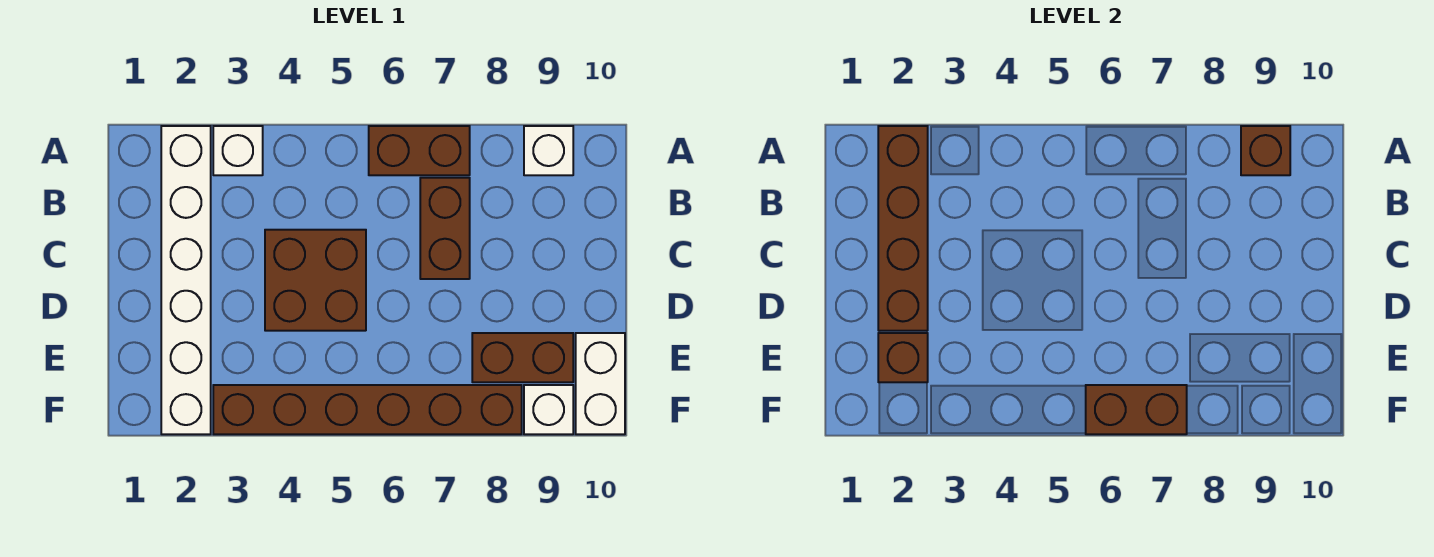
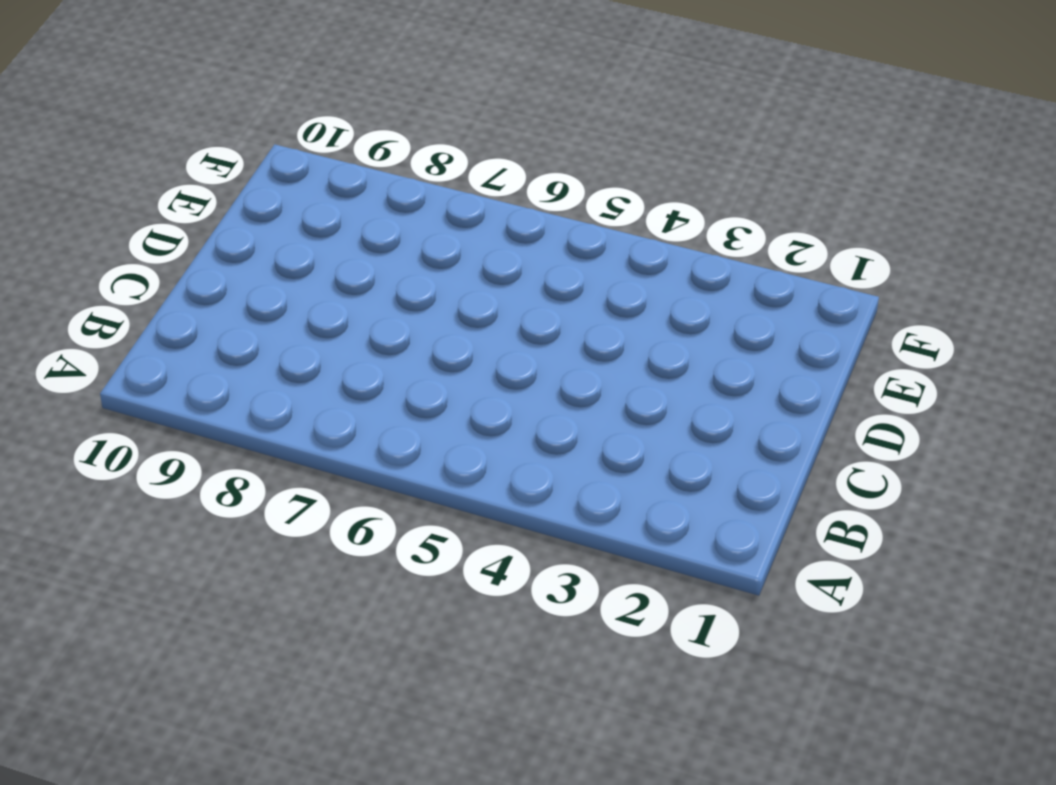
none -> white brick A2:F2 level 1
none -> white brick A3 level 1
none -> brown brick A6:A7 level 1

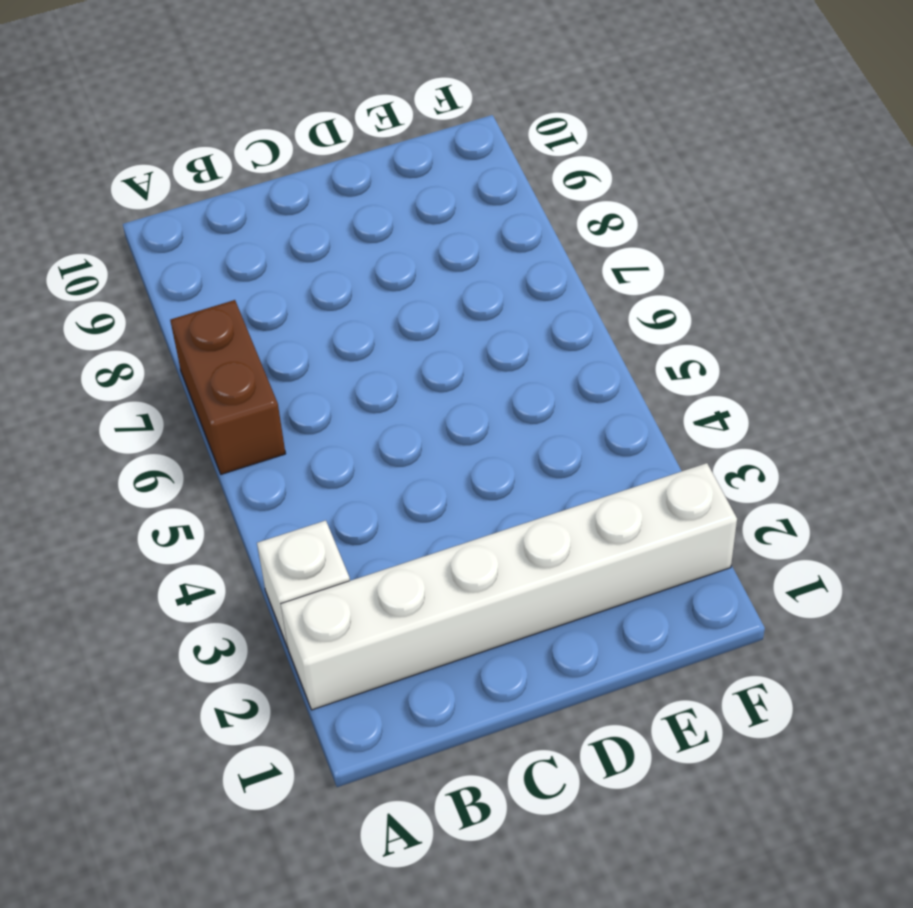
none -> white brick A9 level 1
none -> brown brick B7:C7 level 1
none -> brown brick C4:D5 level 1

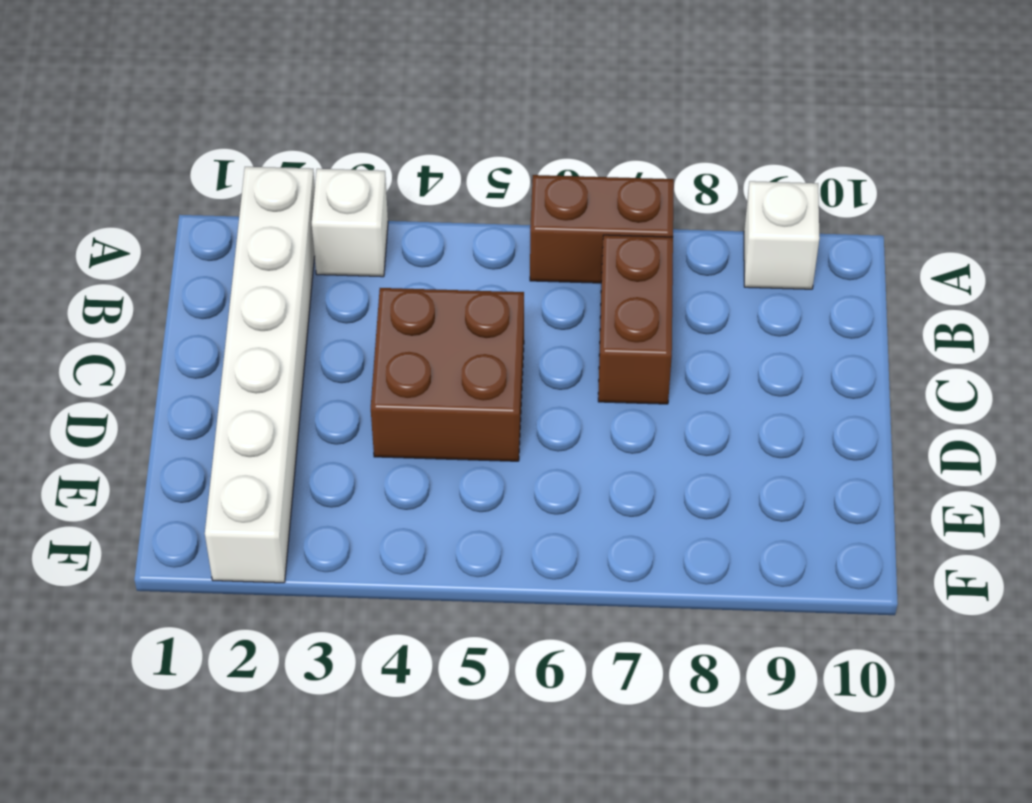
none -> brown brick E8:E9 level 1
none -> white brick E10:F10 level 1
none -> brown brick F3:F8 level 1

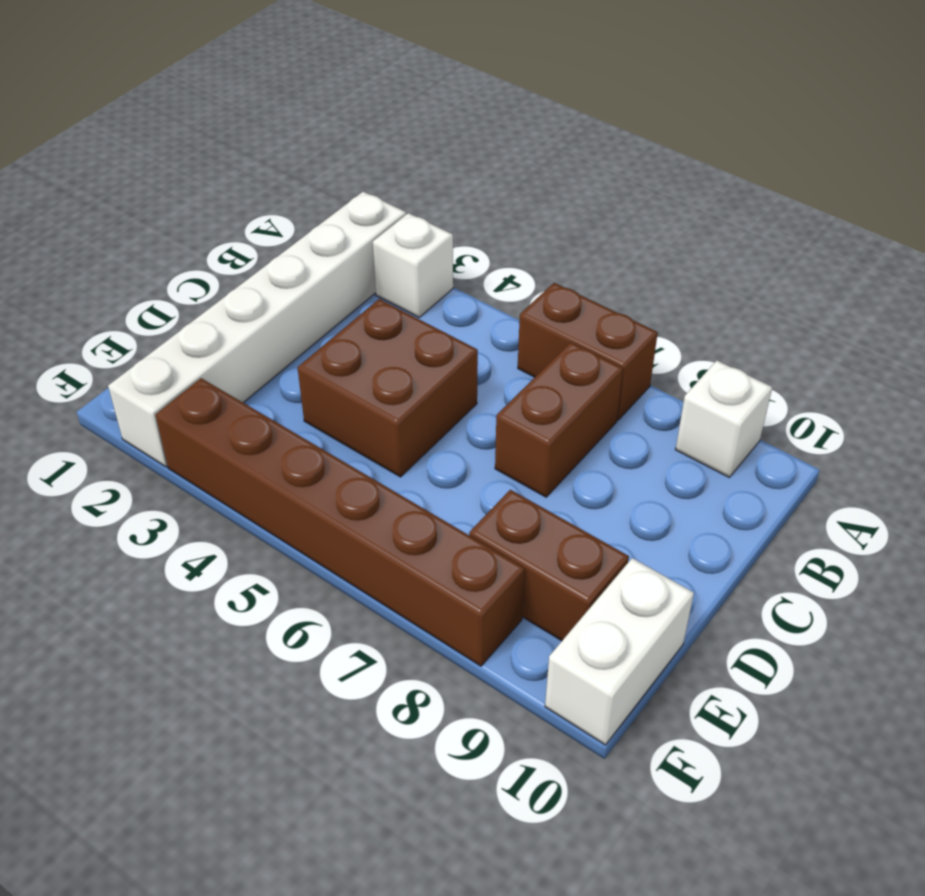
none -> white brick F9 level 1
none -> brown brick A2:D2 level 2
none -> brown brick A9 level 2

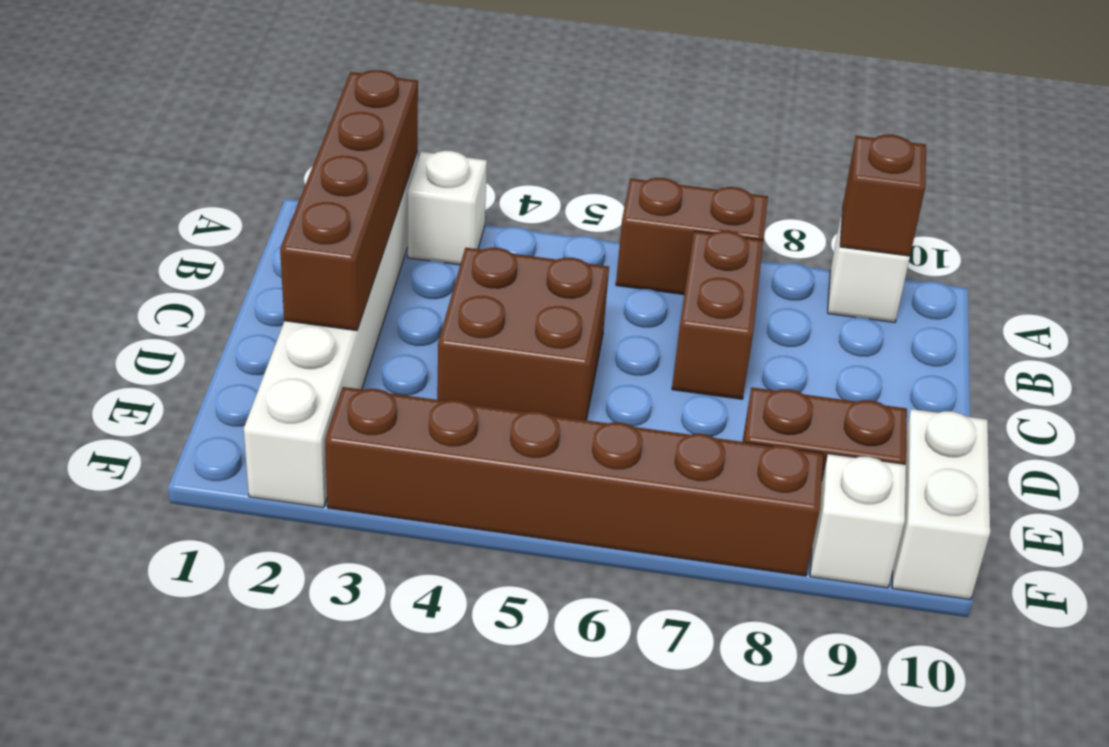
none -> brown brick E2 level 2
none -> brown brick F6:F7 level 2

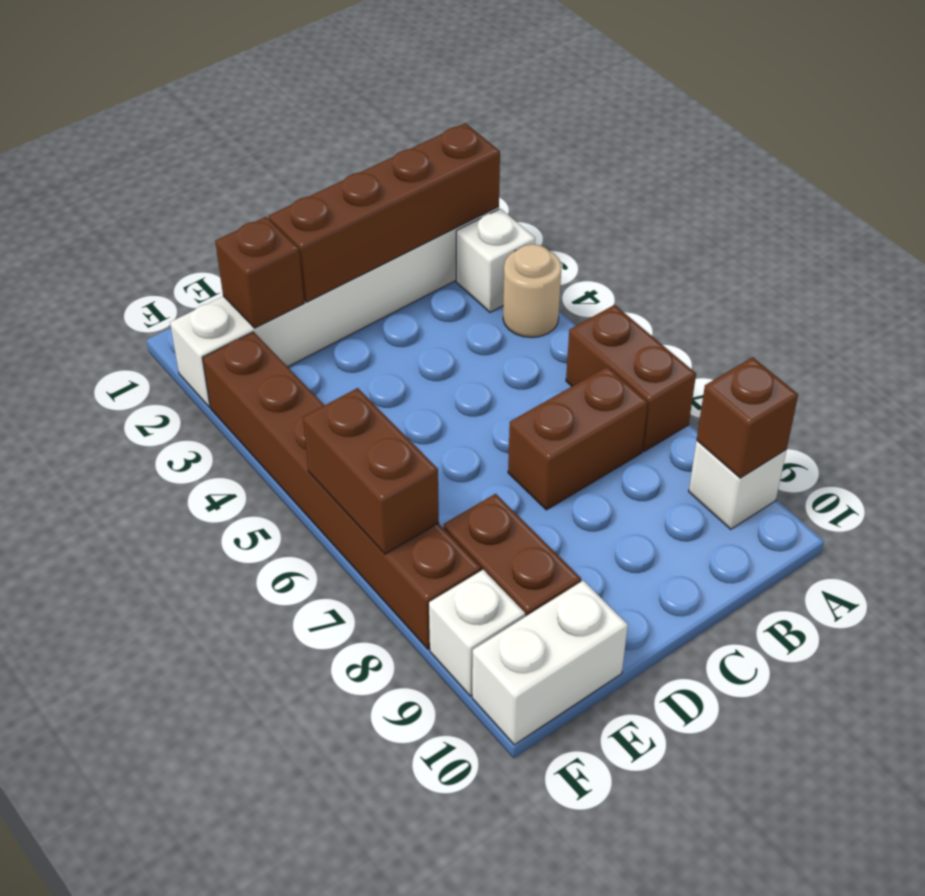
tan round brick A4 level 1 -> none
none -> brown brick C4:D5 level 1

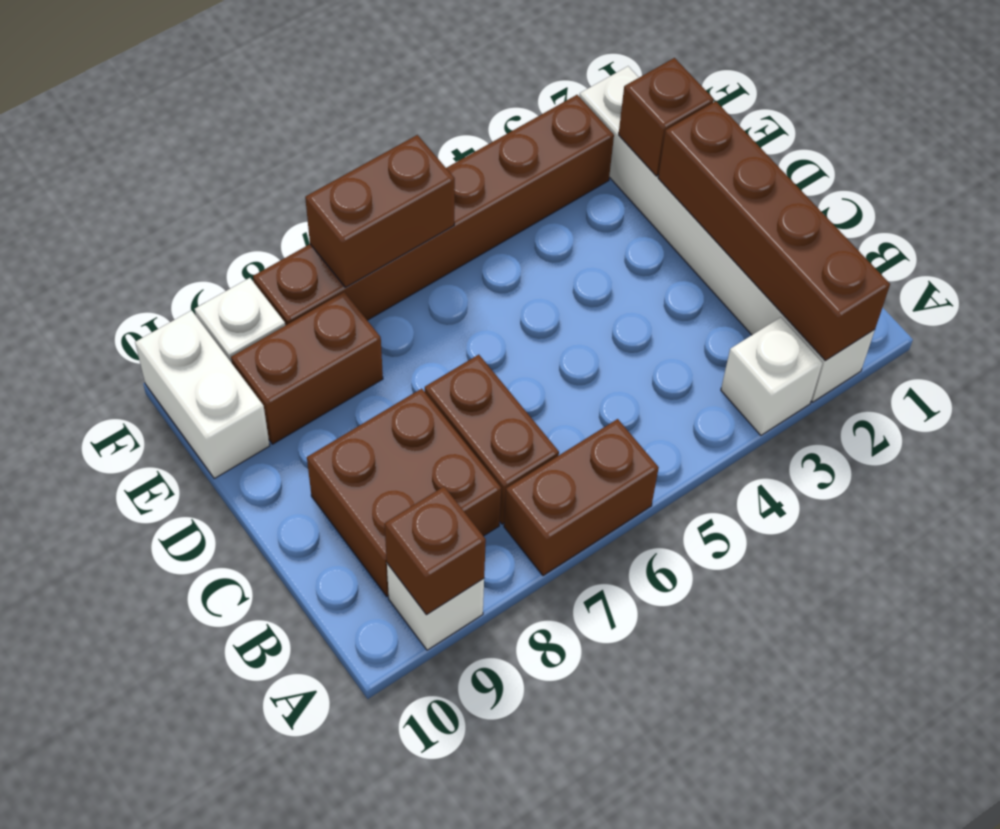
brown brick B8:C9 level 1 -> brown brick C4:D5 level 1

